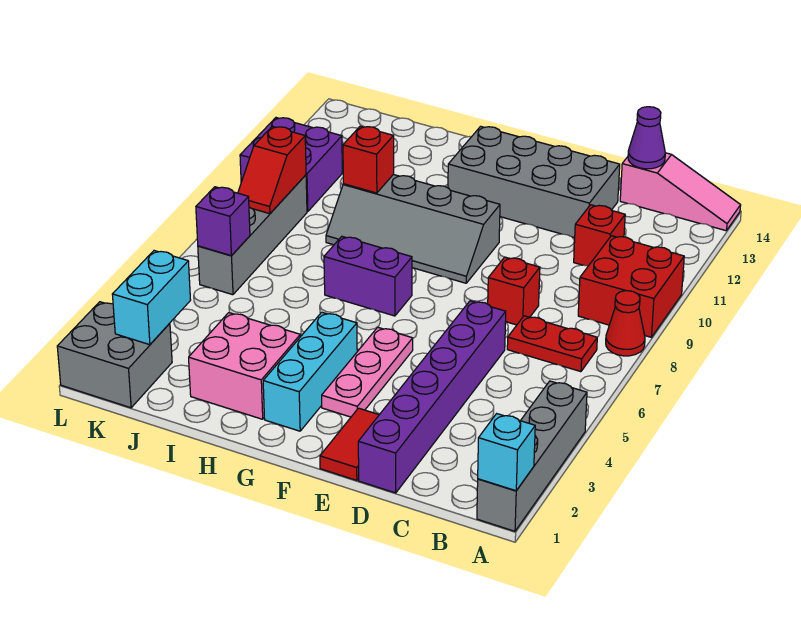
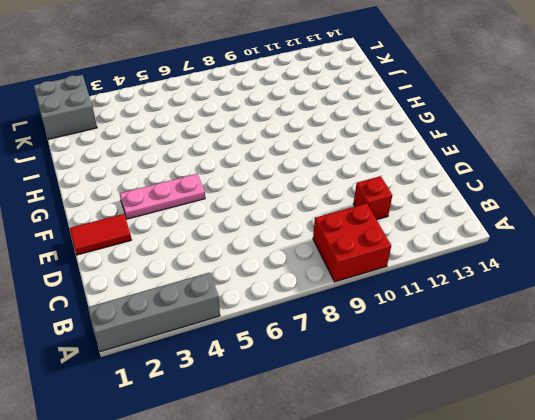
none -> red cone A8 level 1
none -> pink slope A14:C14 level 1 top C
none -> red plate B7:C7 level 1

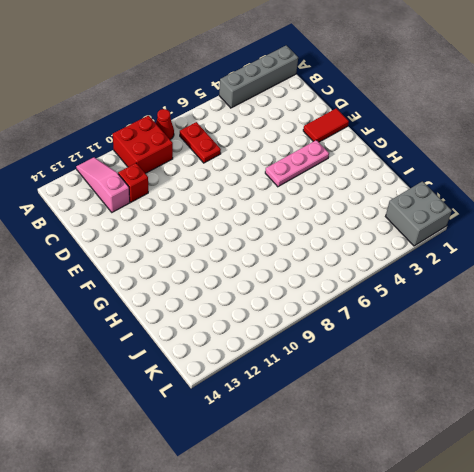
pink slope A12:C12 level 1 top C -> pink slope A14:C14 level 1 top C
none -> purple brick D1:D6 level 1
none -> red brick D8 level 1
none -> grey brick D12:G13 level 1

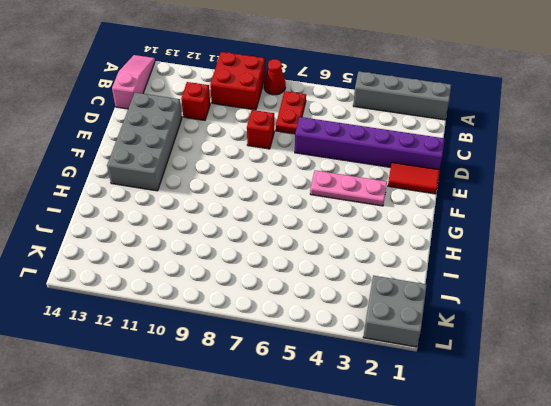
none -> grey slope F9:I10 level 1 top 10
none -> cyan brick G2:G4 level 1
none -> purple brick G7:H7 level 1

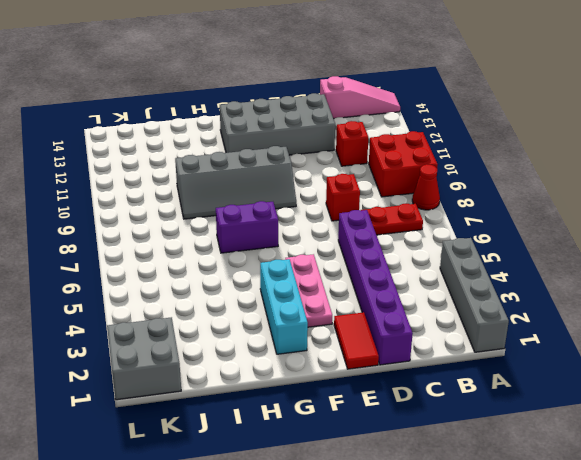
none -> pink brick H2:I3 level 1
none -> grey brick K6:K9 level 1
none -> purple brick K10:L11 level 1

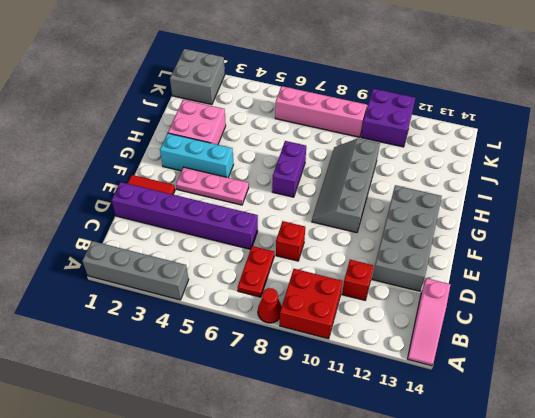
pink brick K6:K9 level 1 -> grey brick K6:K9 level 1
none -> cyan brick A1 level 2
none -> purple cone C14 level 2
none -> red brick I10 level 2

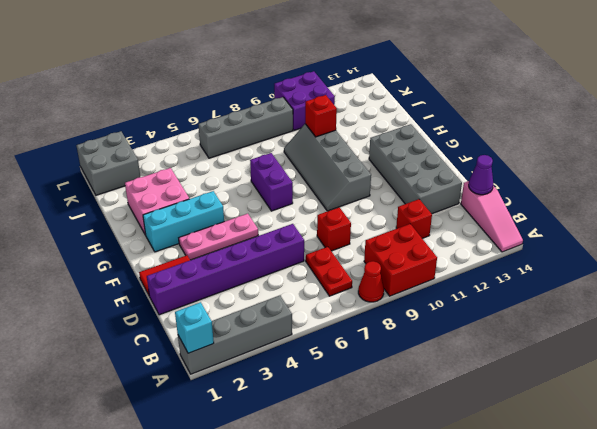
none -> cyan brick K2:K3 level 2
none -> purple brick K6 level 2
none -> red slope K8:K9 level 2 top 9

